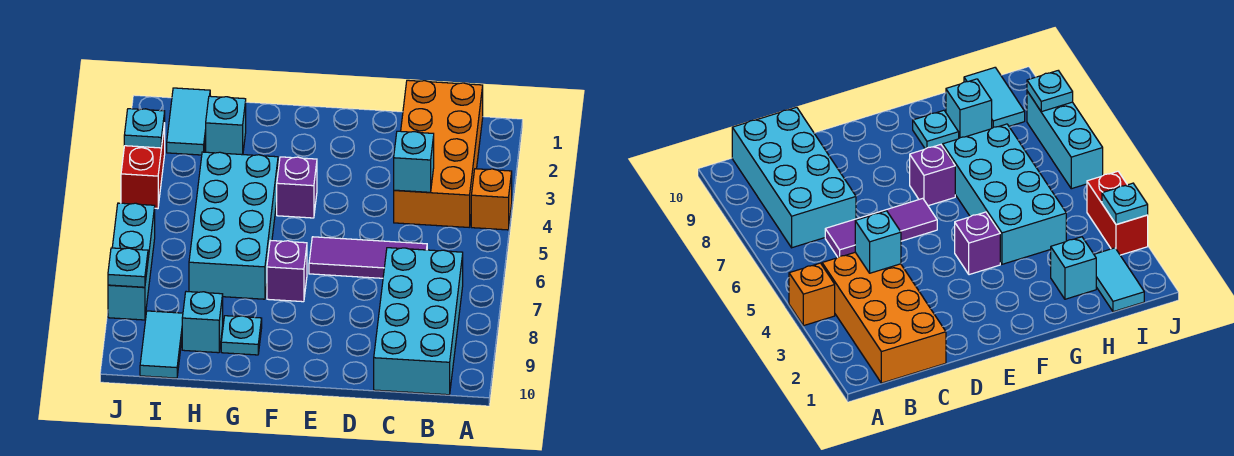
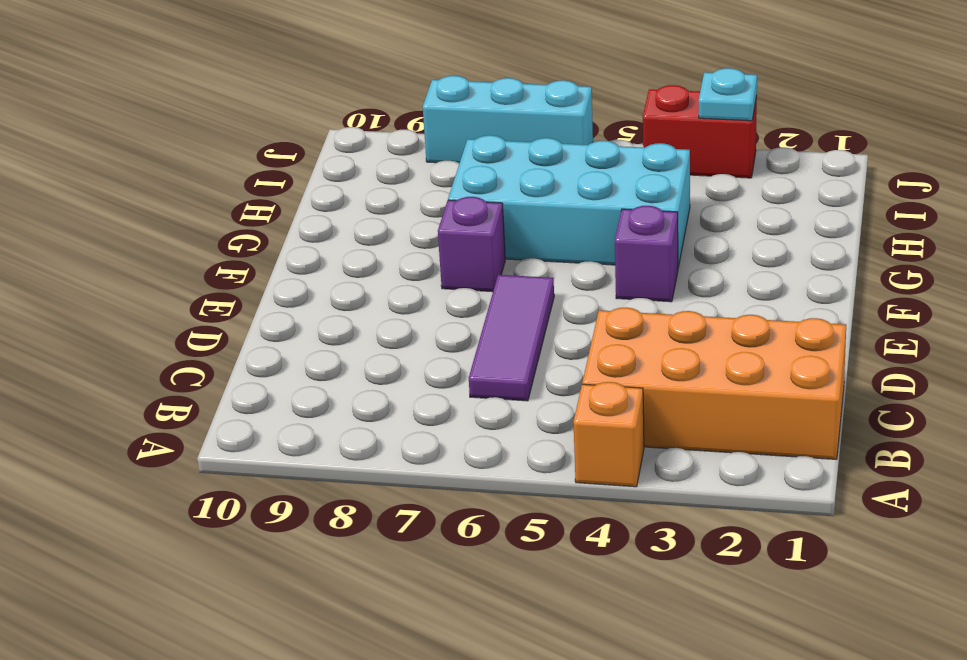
none -> cyan brick B7:C10 level 1
none -> cyan plate G9 level 1
none -> cyan brick H2 level 1

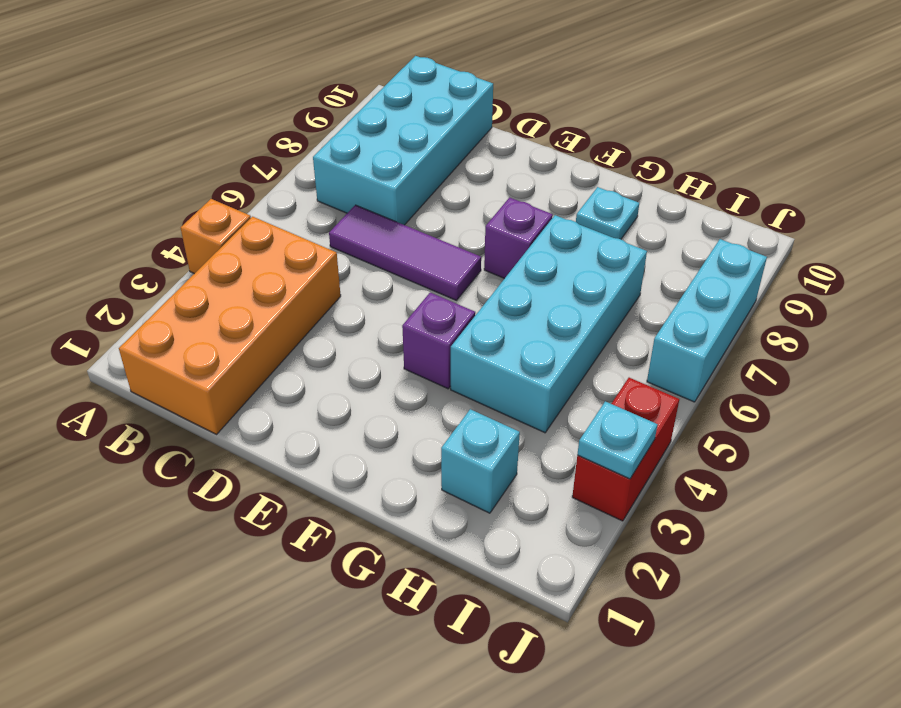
none -> cyan brick H9 level 1
none -> cyan tile I1:I2 level 1
none -> cyan tile I9:I10 level 1

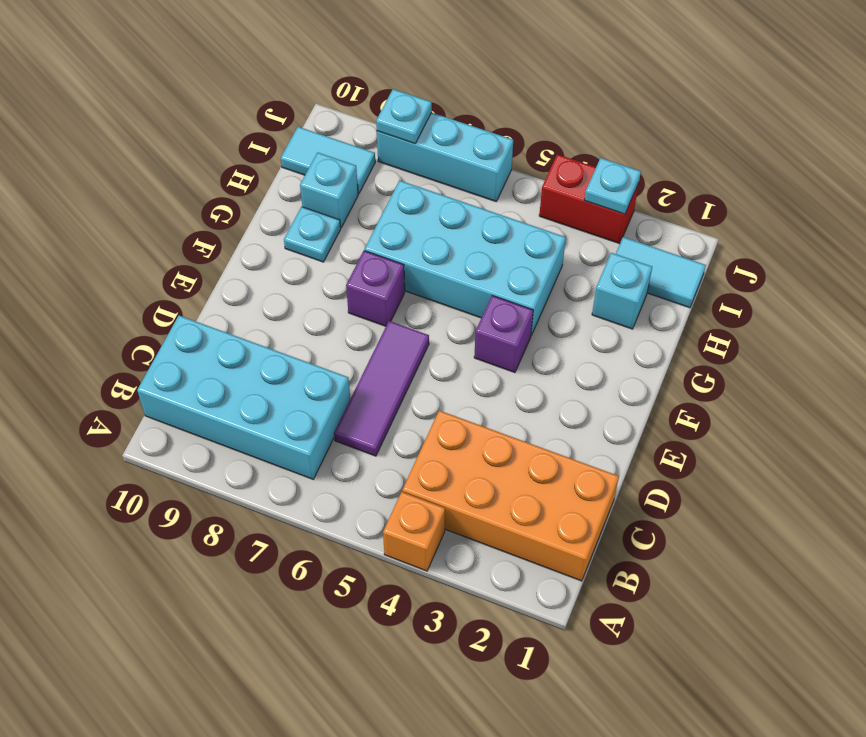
none -> cyan brick C4 level 2

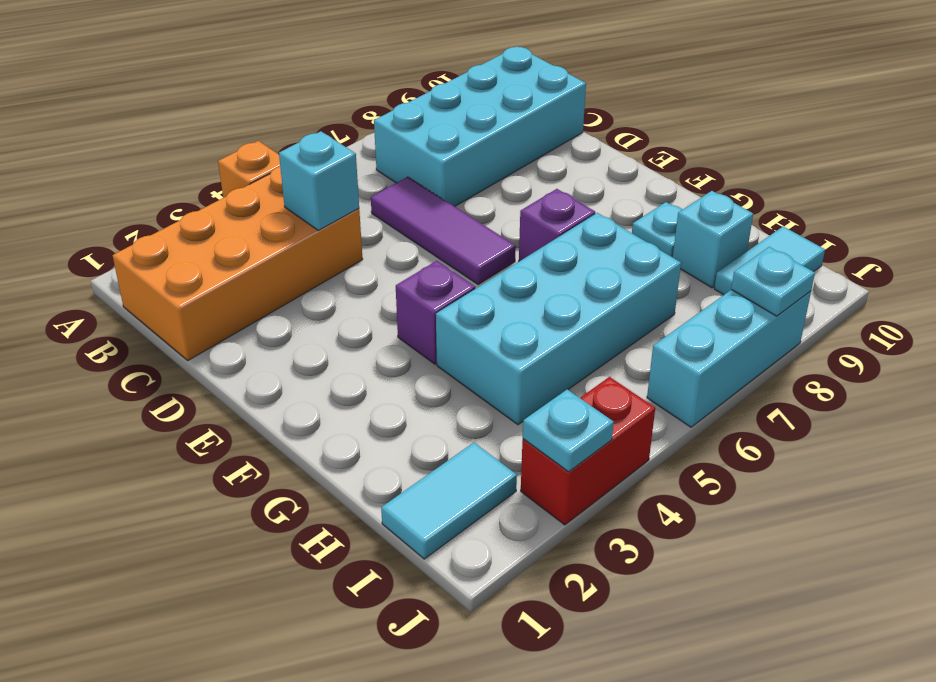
none -> cyan brick H2 level 1

